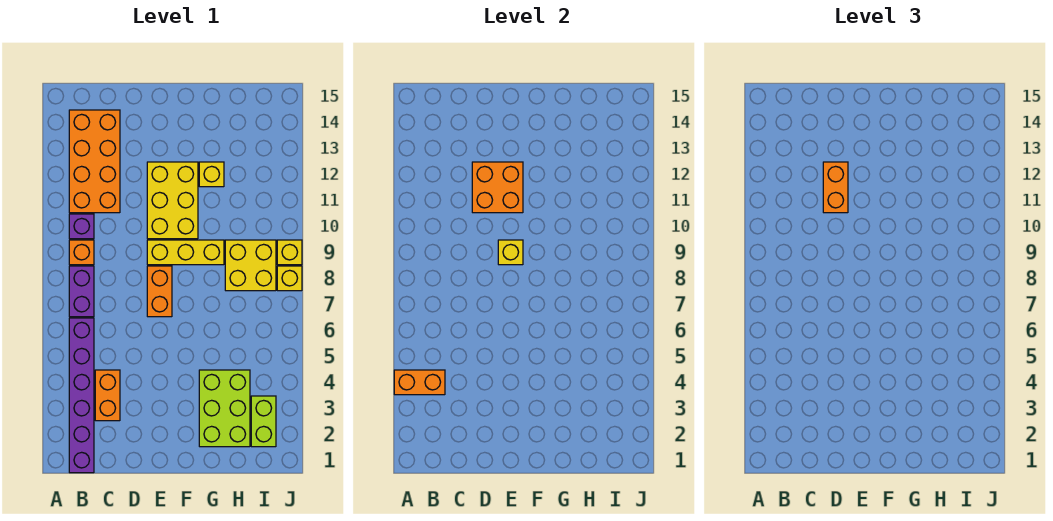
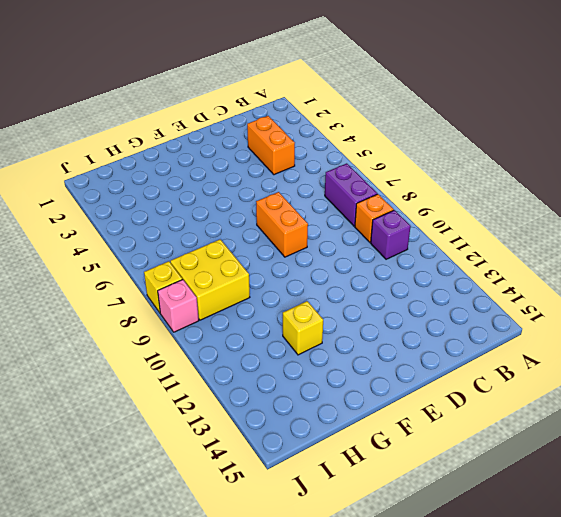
pink brick J9 level 1 -> yellow brick J9 level 1
none -> purple brick B1:B6 level 1
none -> orange brick B11:C14 level 1
none -> yellow brick E9:G9 level 1

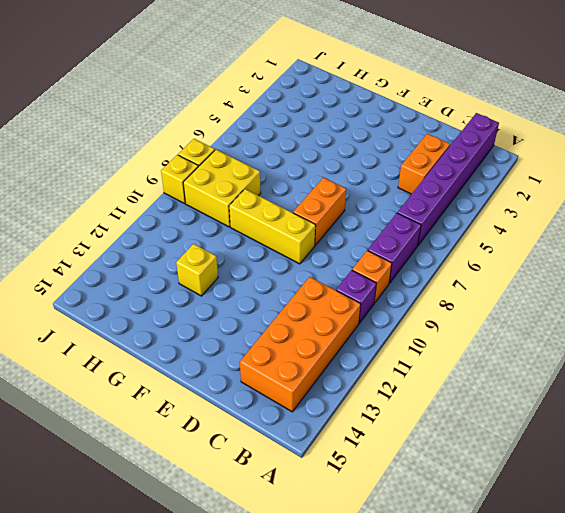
none -> yellow brick E10:F12 level 1
none -> lime brick G2:H4 level 1
none -> lime brick I2:I3 level 1

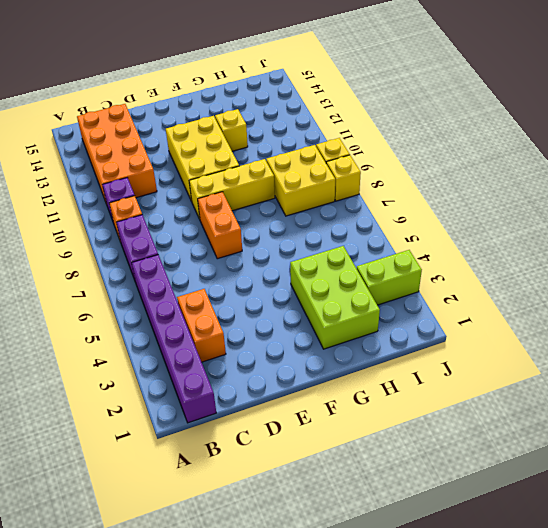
lime brick I3:J3 level 1 -> lime brick I2:I3 level 1
none -> orange brick A4:B4 level 2
none -> orange brick D11:E12 level 2
none -> yellow brick E9 level 2

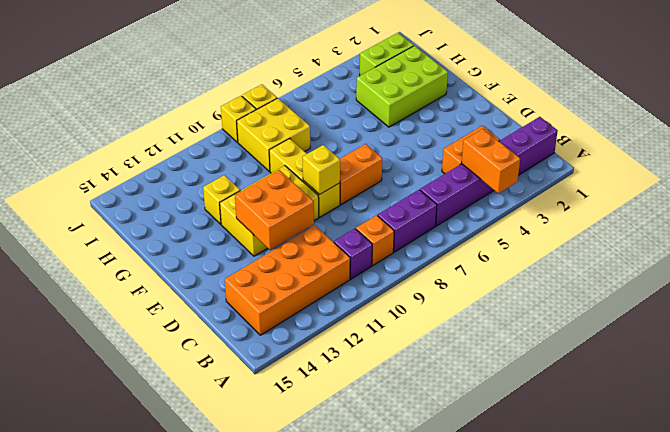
none -> orange brick D11:D12 level 3

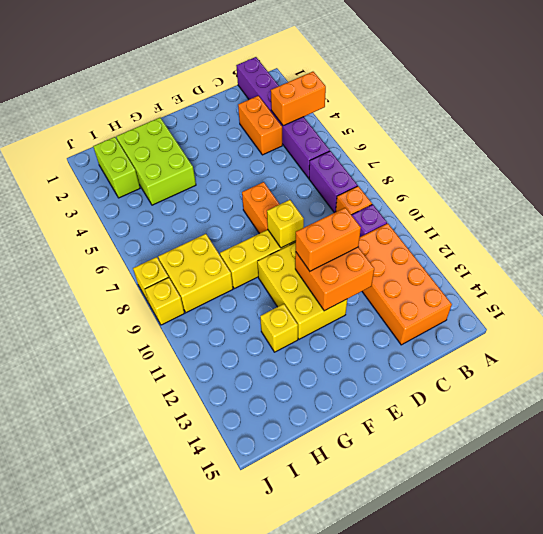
orange brick D11:E11 level 3 -> orange brick D11:D12 level 3

